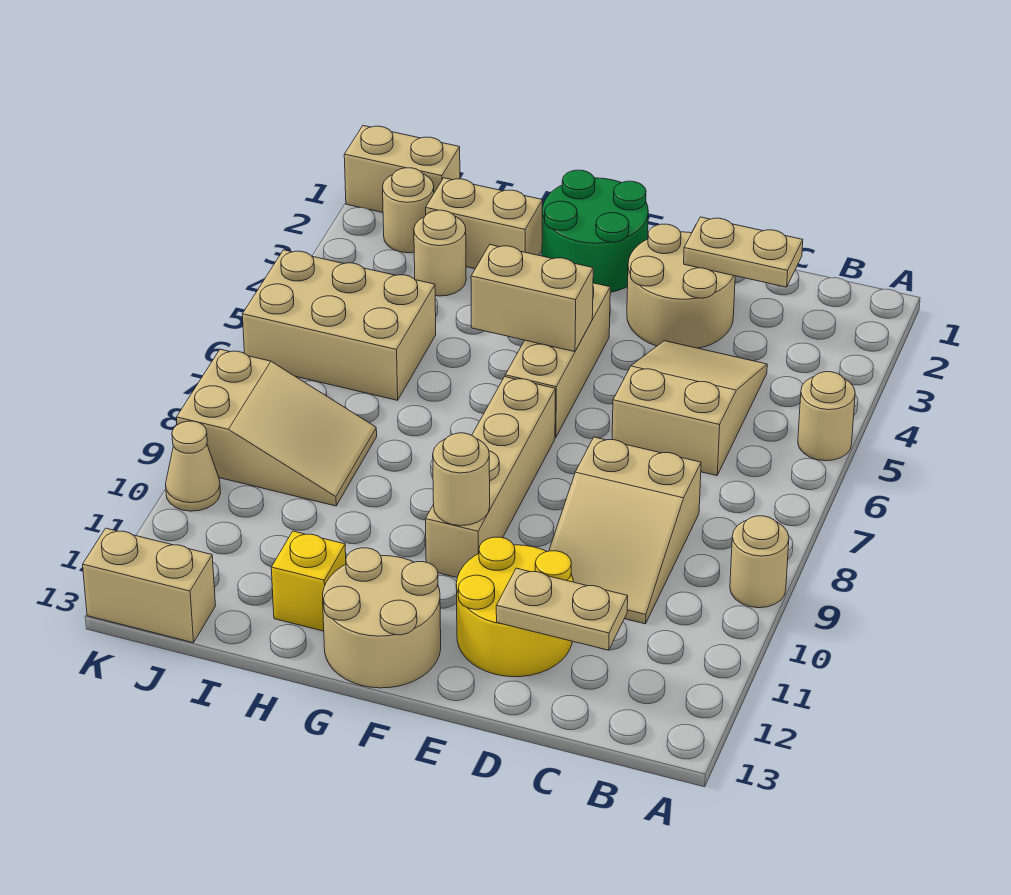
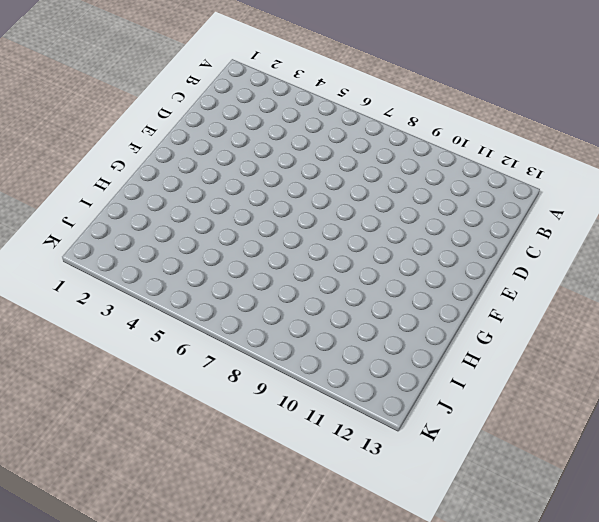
none -> tan round brick A5 level 1
none -> tan round brick A9 level 1
none -> tan slope C4:D6 level 1 top 6

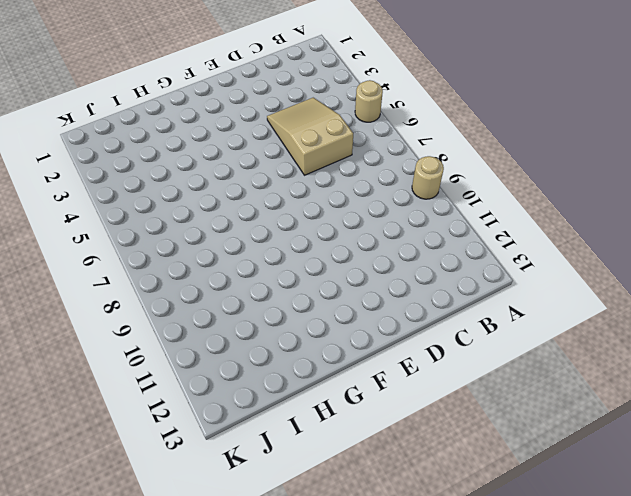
none -> tan slope C8:D10 level 1 top 8
none -> tan round brick D2:E3 level 1
none -> yellow round brick D11:E12 level 1

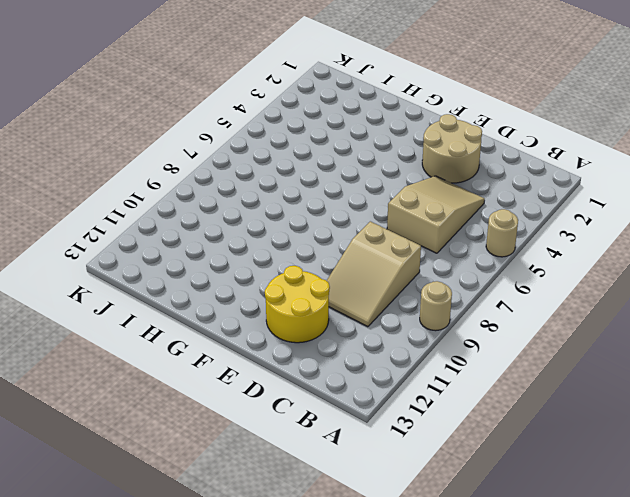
none -> green round brick F1:G2 level 1
none -> tan brick F4:F6 level 1
none -> tan brick F7:F10 level 1

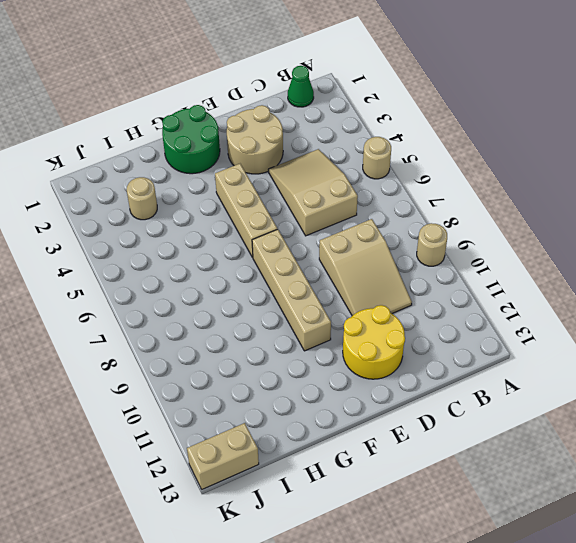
green cone B1 level 1 -> none
none -> tan round brick F12:G13 level 1
none -> tan brick H2:I2 level 1
none -> yellow brick H12 level 1

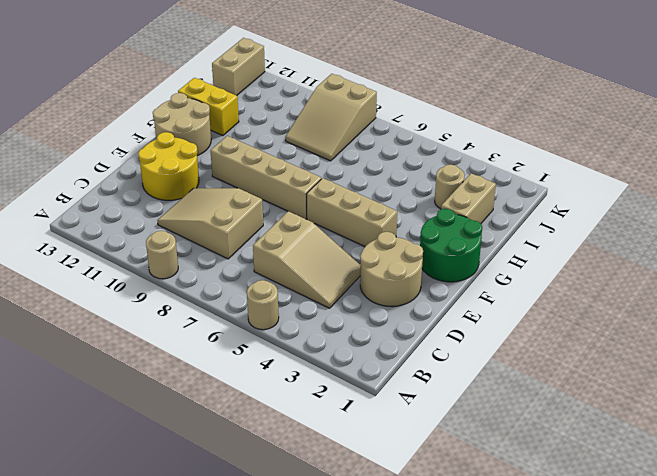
yellow brick H12:H13 level 1 -> yellow brick H12 level 1
none -> tan brick I5:K6 level 1
none -> tan brick J1:K1 level 1
none -> tan round brick J2 level 1

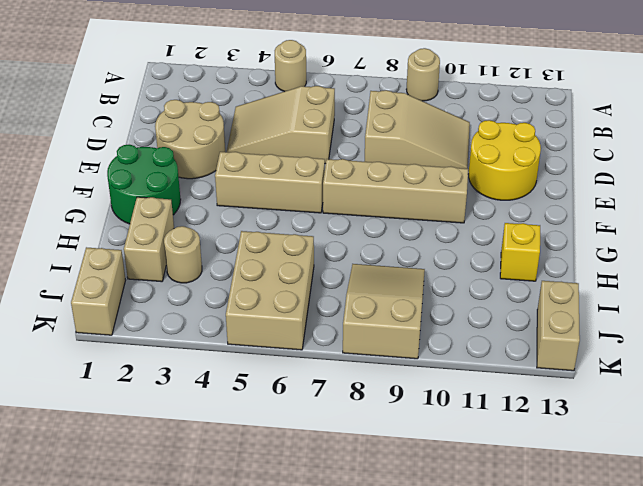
none -> tan round brick F12:G13 level 1
none -> tan round brick J2 level 1
none -> tan cone K10 level 1

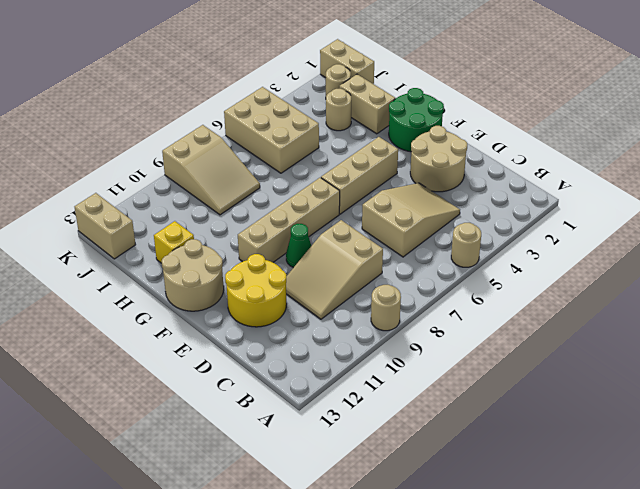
green cone E9 level 1 -> none
none -> tan cone K10 level 1
none -> tan plate C2:D2 level 2
none -> tan plate C12:D12 level 2

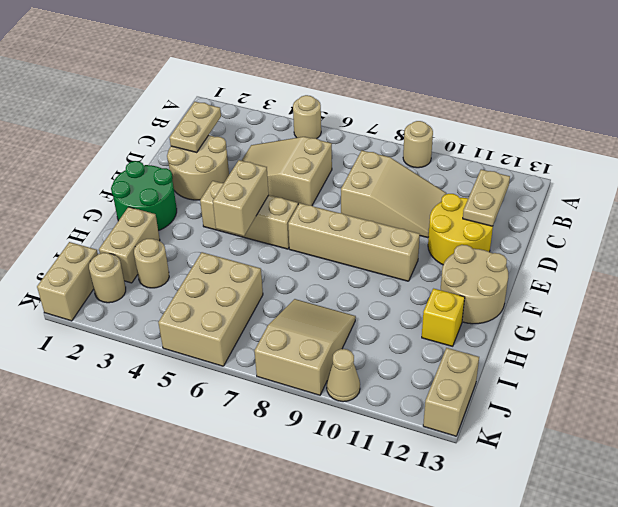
none -> tan round brick F10 level 2

